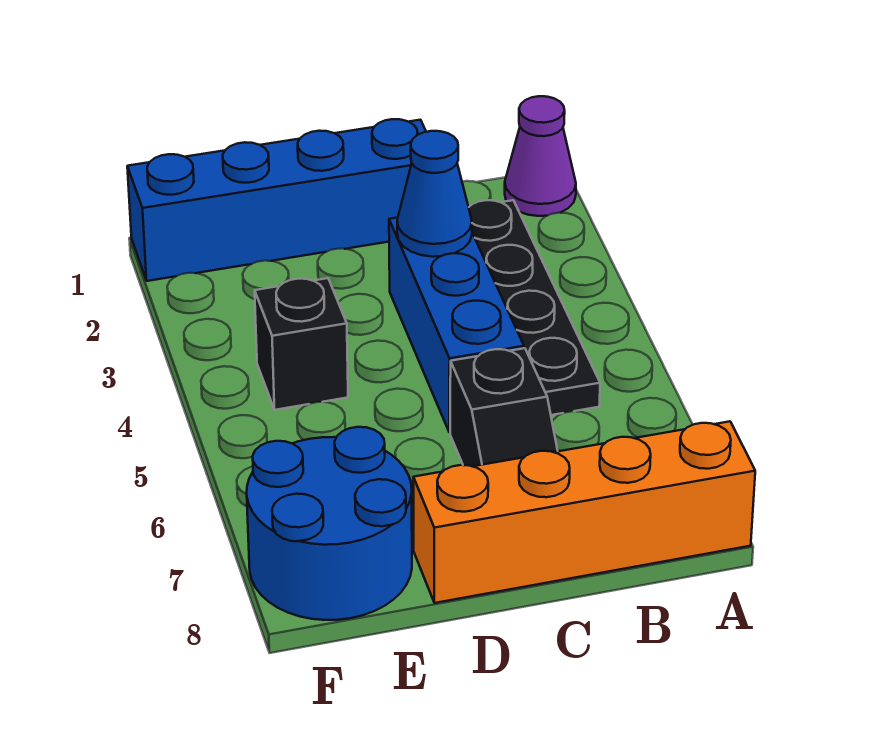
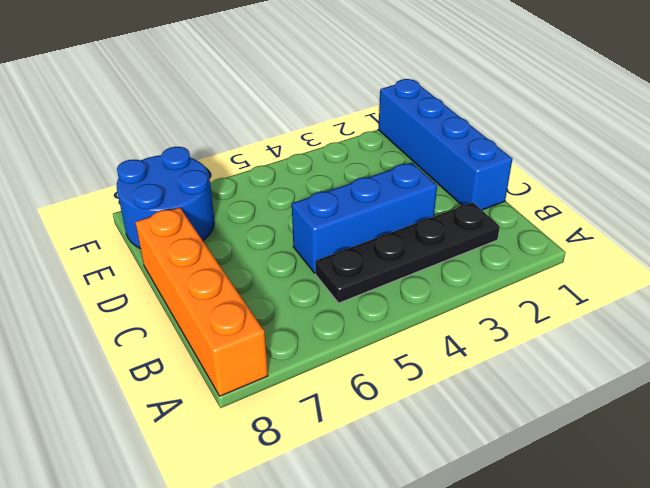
none -> purple cone A1 level 1
none -> black slope C6:C7 level 1 top 6

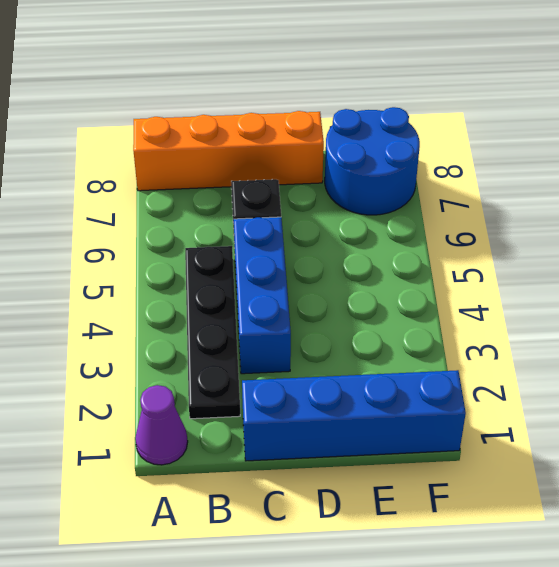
none -> black brick E4 level 1
none -> blue cone C3 level 2

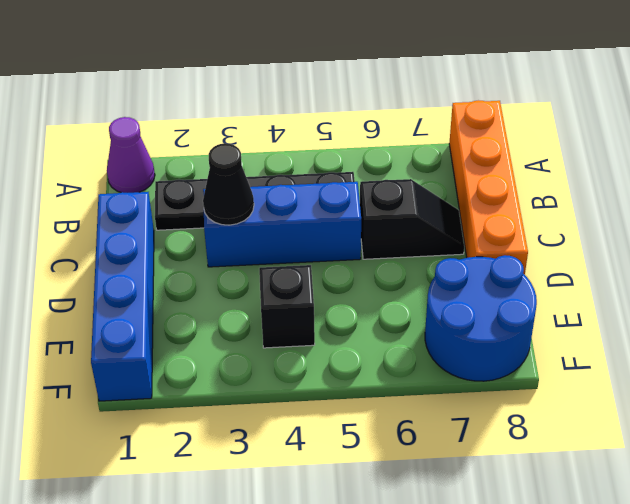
black cone C3 level 2 -> blue cone C3 level 2

